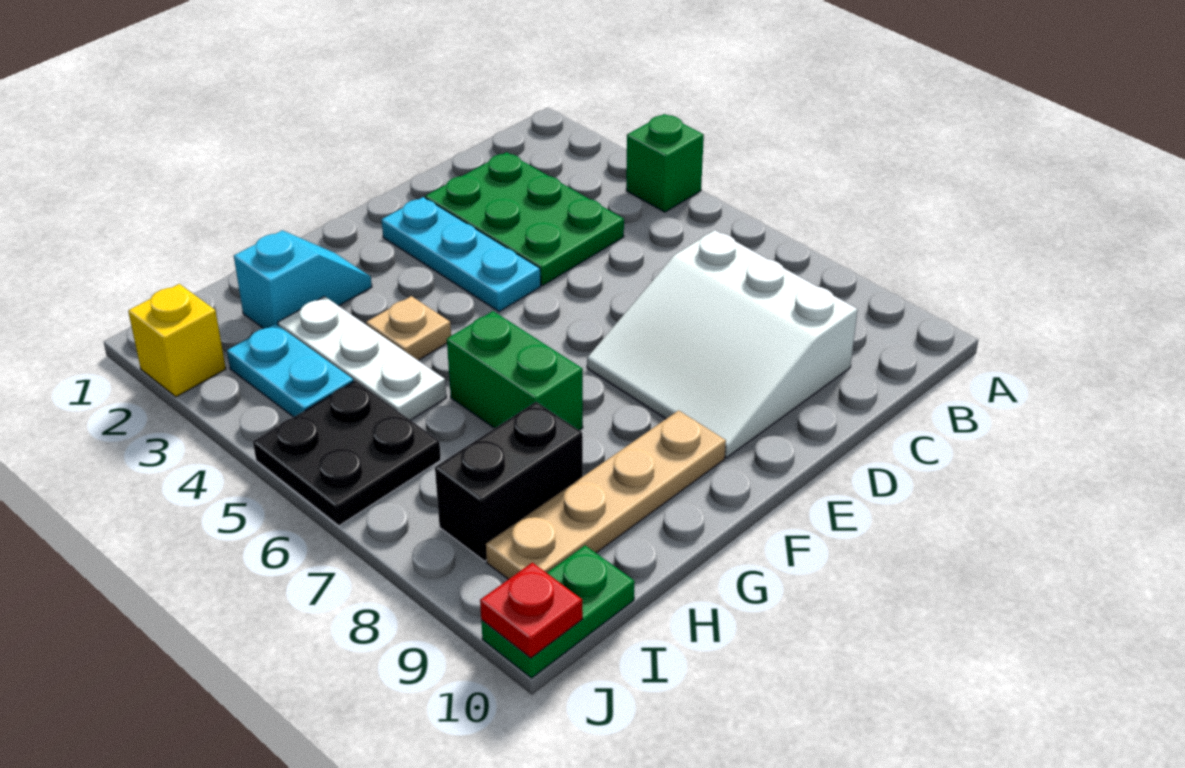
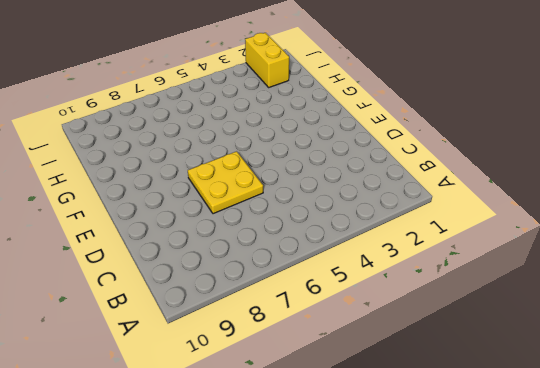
yellow plate D6:E7 level 1 -> white slope C7:E9 level 1 top C
yellow brick I2:J2 level 1 -> yellow brick J2 level 1
none -> green brick A4 level 1
none -> green plate C2:D4 level 1
none -> cyan plate E2:E4 level 1

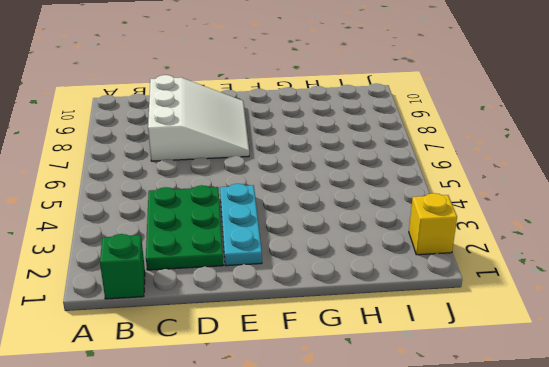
green brick B1 level 1 -> green brick A4 level 1
none -> tan plate F9:I9 level 1
none -> cyan slope G2:H2 level 1 top H
none -> tan plate G4 level 1

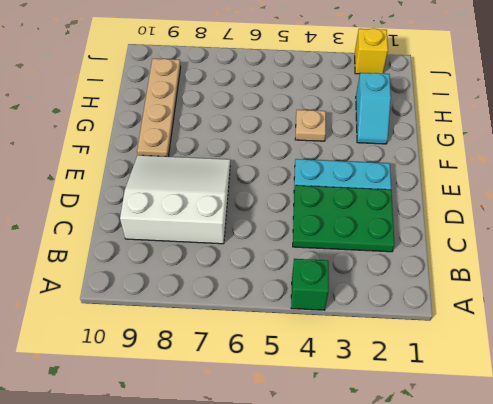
none -> green brick G6:G7 level 1
none -> white plate H3:H5 level 1
none -> black brick H8:I8 level 1

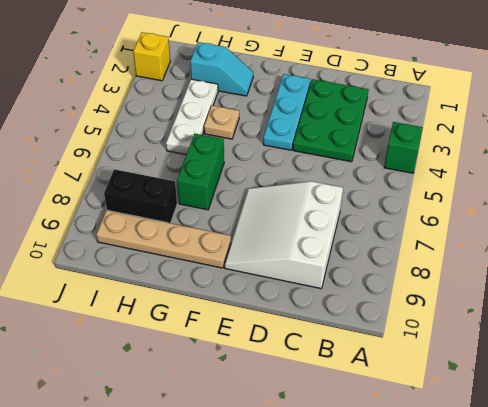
none -> cyan plate I3:I4 level 1
none -> black plate I5:J6 level 1
none -> green plate I10:J10 level 1

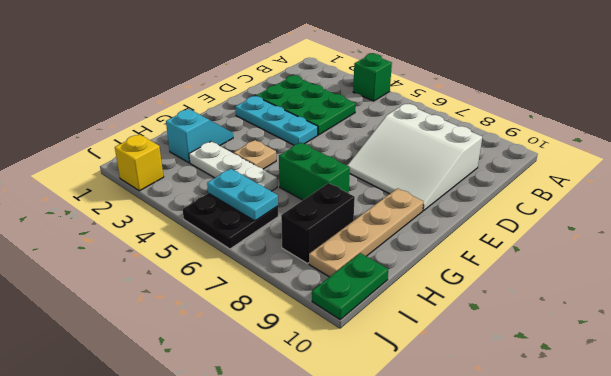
cyan plate I5:I6 level 2 -> cyan plate I3:I4 level 1
none -> red plate J10 level 2

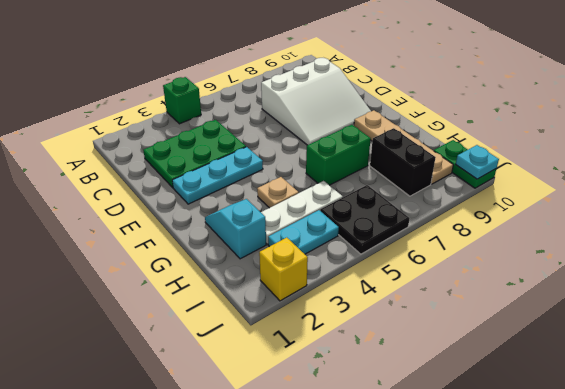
cyan plate J10 level 2 -> red plate J10 level 2

